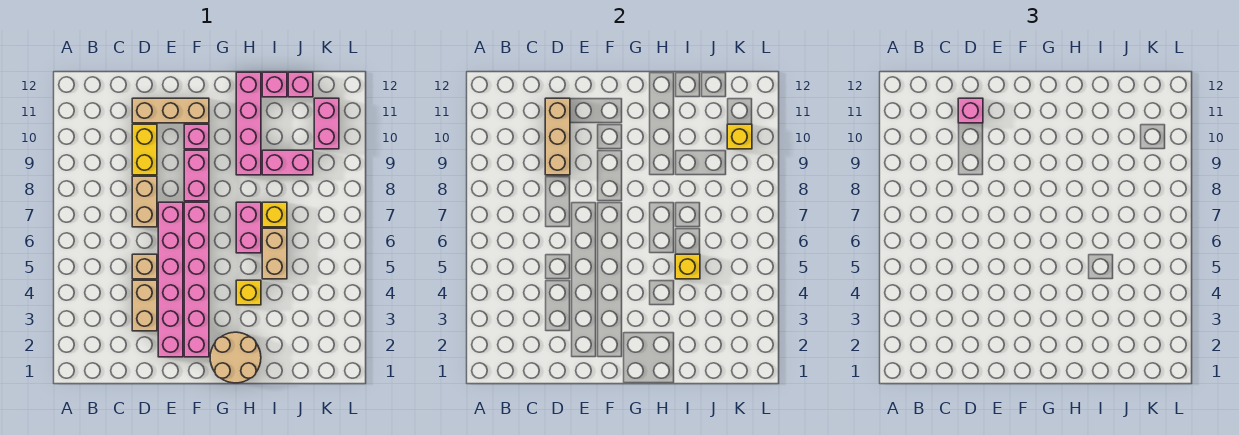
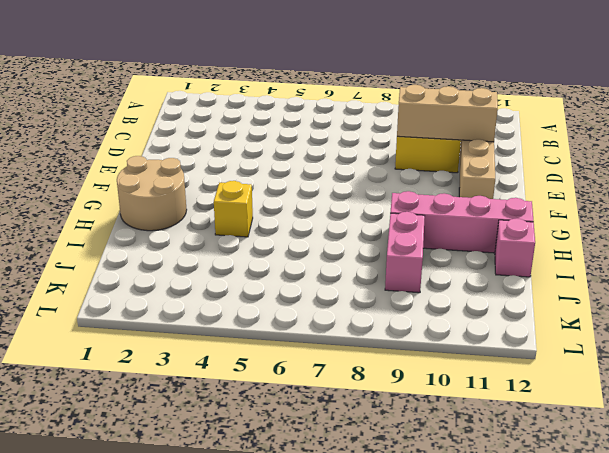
none -> tan brick D3:D4 level 1
none -> tan brick D5 level 1
none -> tan brick D7:D8 level 1

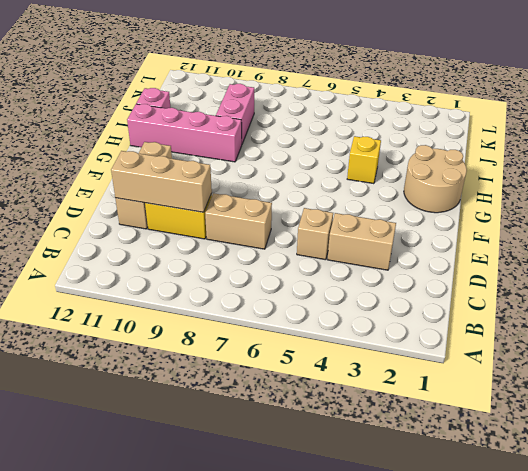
none -> pink brick E2:E7 level 1
none -> pink brick F2:F7 level 1
none -> pink brick F8:F9 level 1

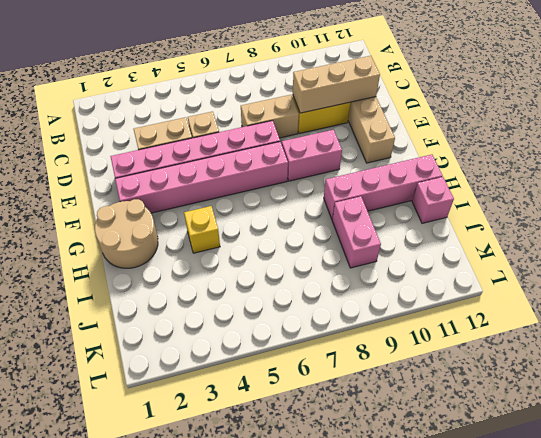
none -> pink brick F10 level 1
none -> pink brick H6:H7 level 1
none -> tan brick I5:I6 level 1

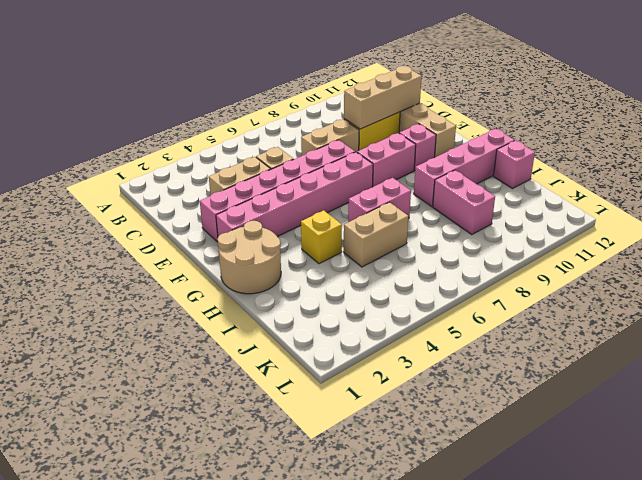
none -> yellow brick I7 level 1
none -> pink brick J12 level 1
none -> pink brick K10:K11 level 1

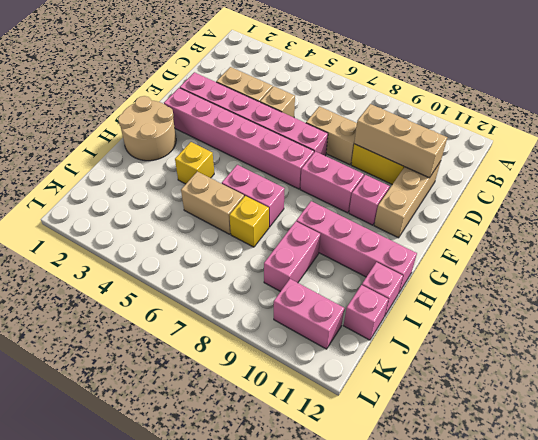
none -> yellow brick I5 level 2
none -> yellow brick K10 level 2
none -> pink brick D11 level 3

